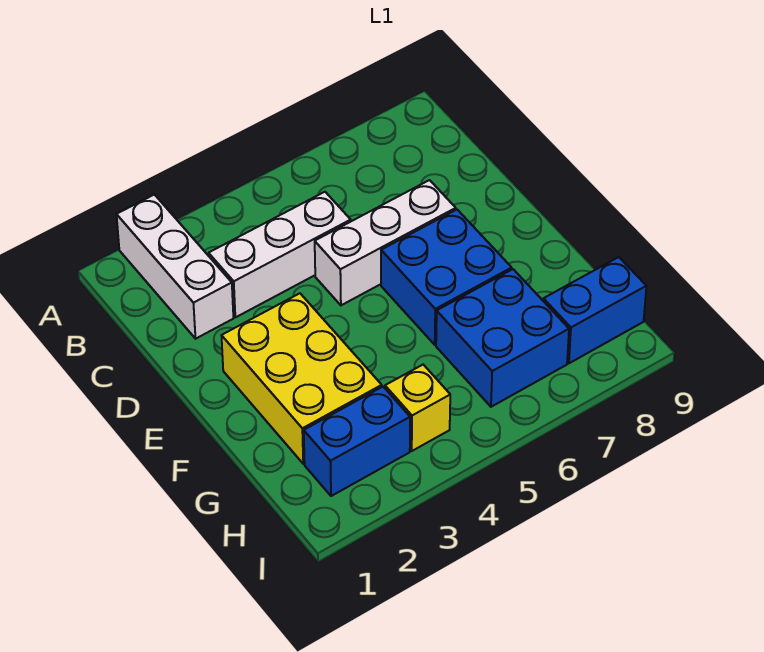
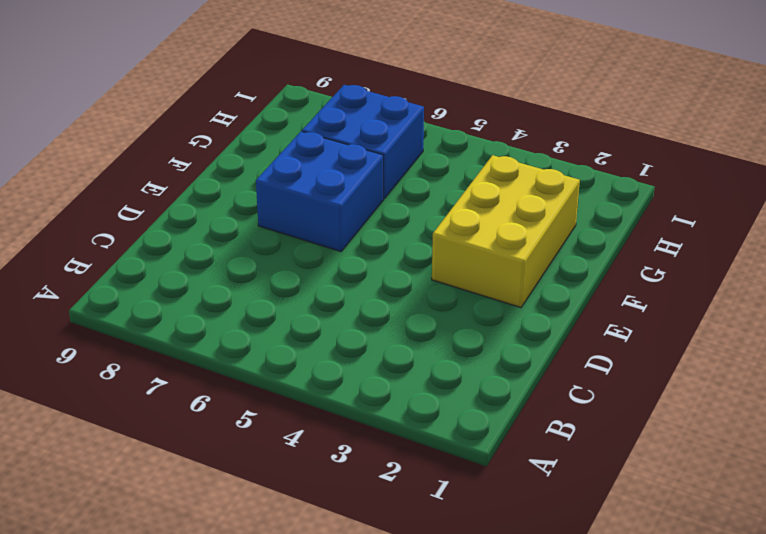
none -> white brick A2:C2 level 1
none -> white brick C3:C5 level 1

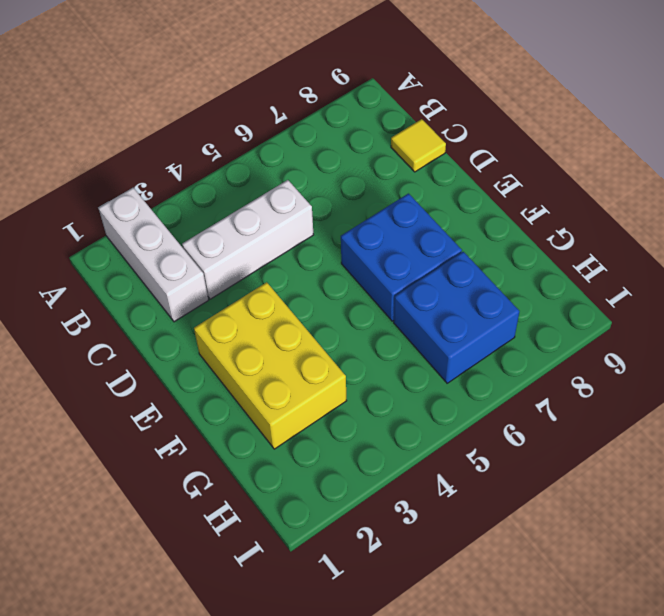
yellow tile C9 level 1 -> none
none -> white brick D5:D7 level 1
none -> blue brick H2:H3 level 1

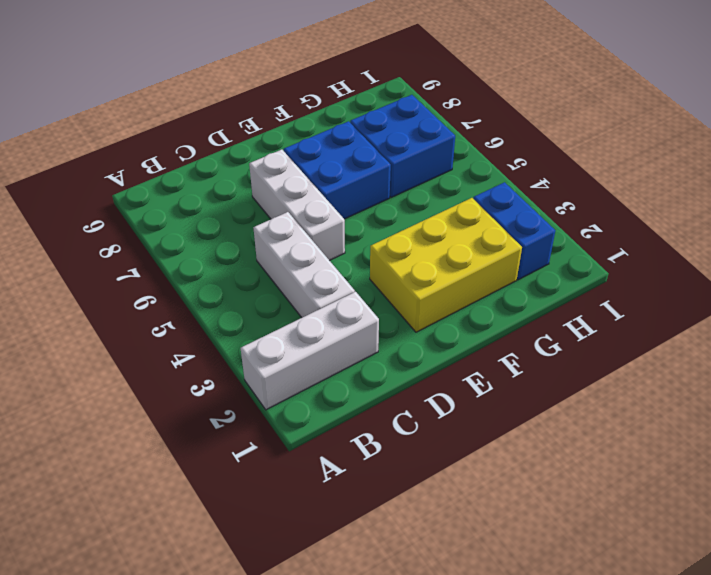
none -> yellow brick H4 level 1
none -> blue brick H8:H9 level 1

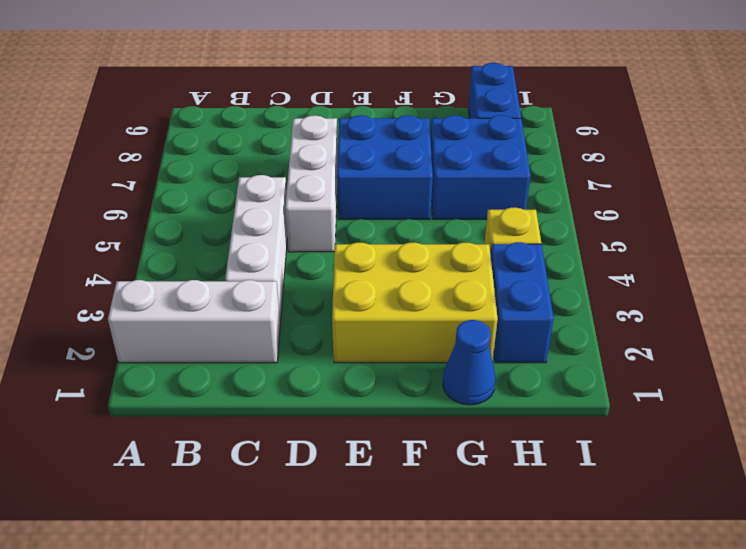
blue cone G1 level 1 -> none

